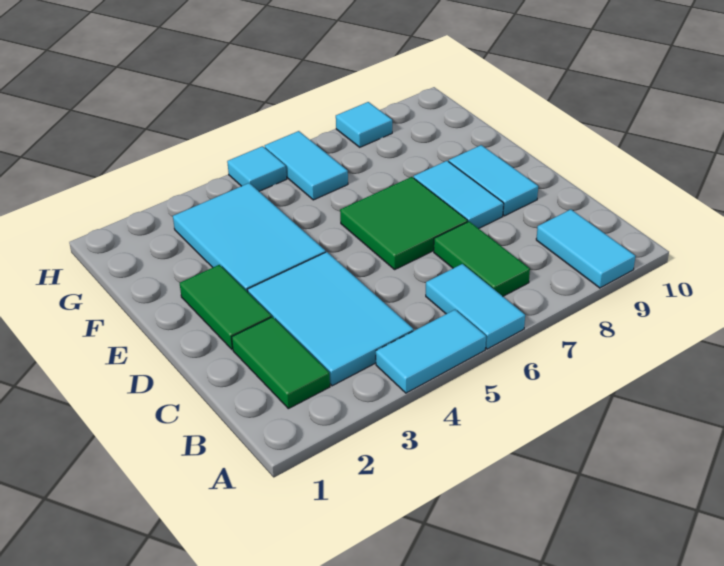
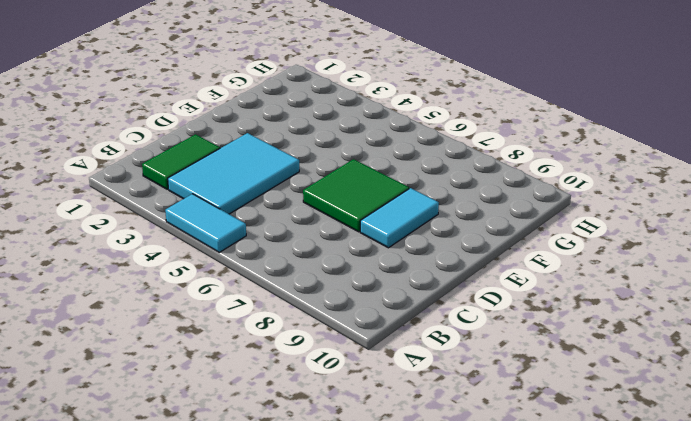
none -> cyan tile A6:B6 level 1
none -> cyan tile A9:B9 level 1
none -> green tile B7:C7 level 1

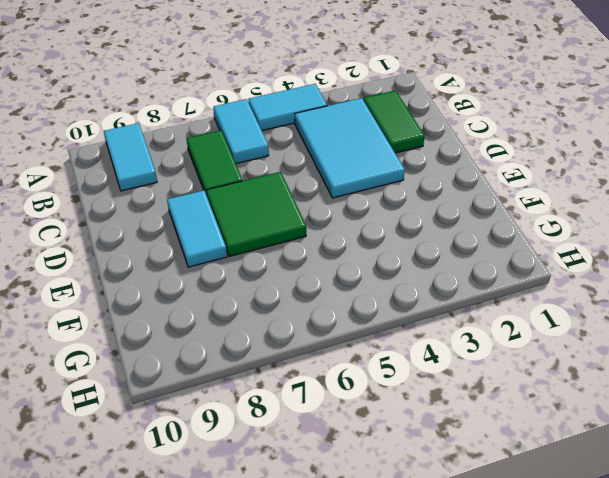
none -> green tile D2:E2 level 1
none -> cyan tile D9:E9 level 1
none -> cyan tile E3:G4 level 1

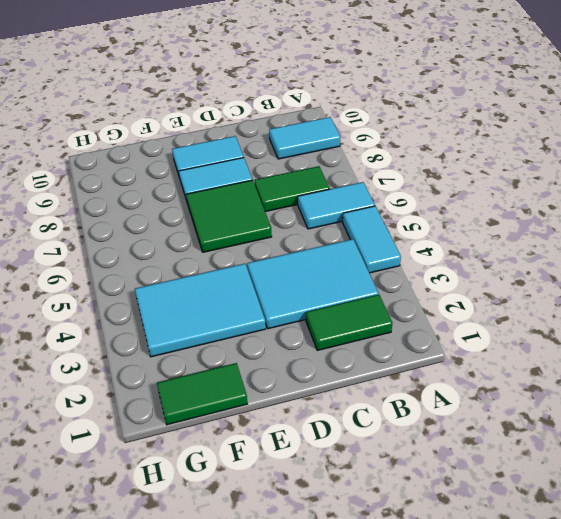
green tile F1:G1 level 1 -> green tile D2:E2 level 1
none -> cyan tile G6:H6 level 1
none -> cyan tile H5 level 1
none -> cyan tile H8 level 1

